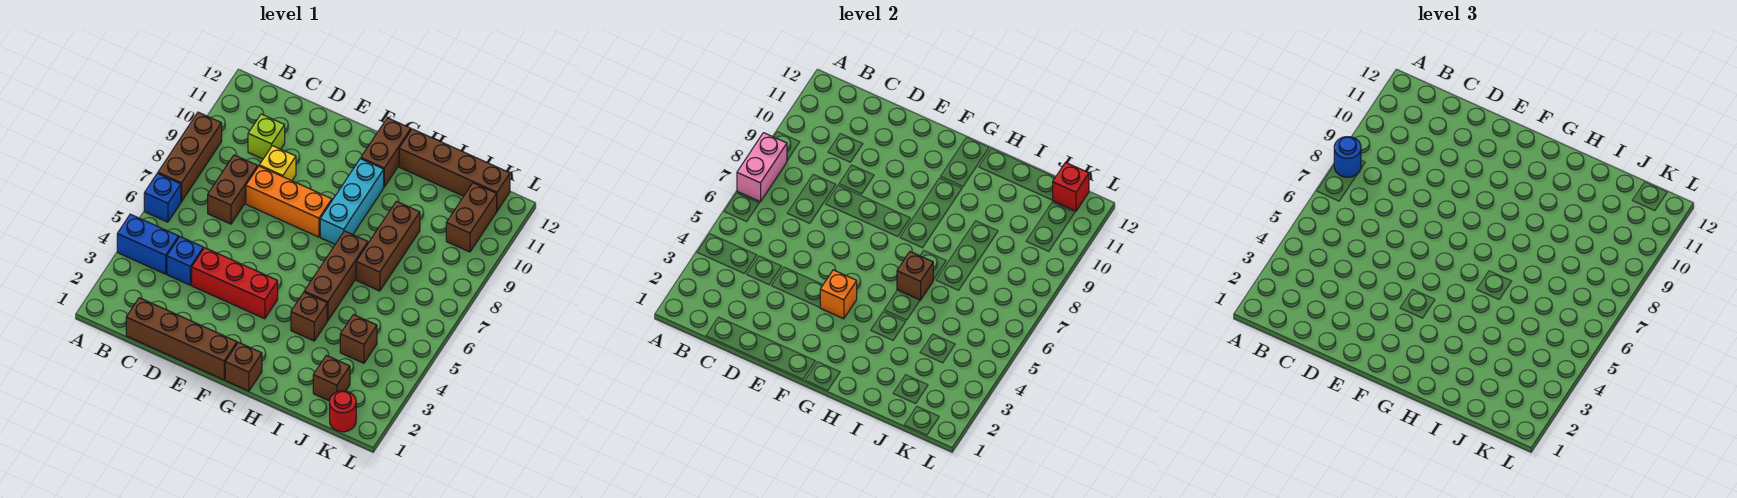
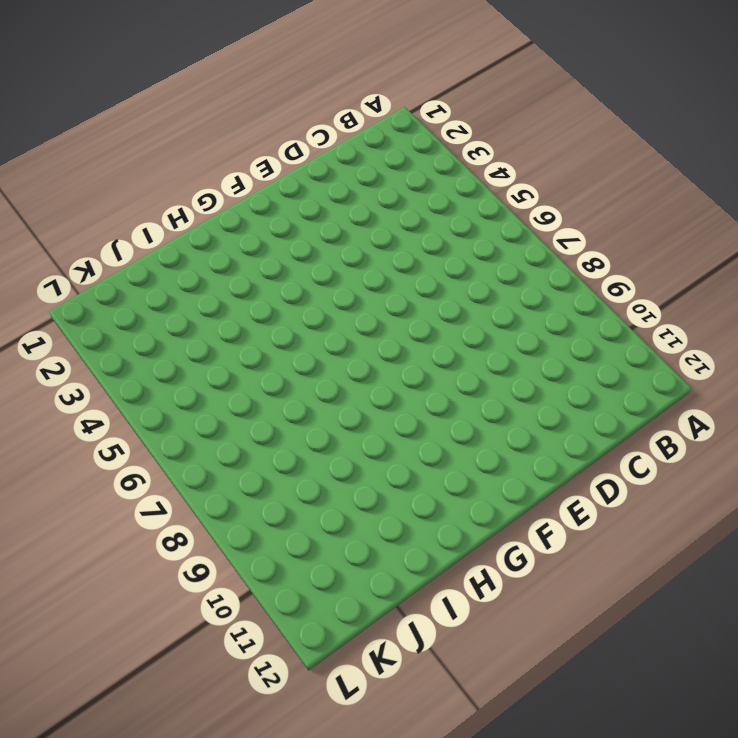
none -> blue brick A4:B4 level 1
none -> blue brick A6 level 1
none -> brown brick A7:A9 level 1

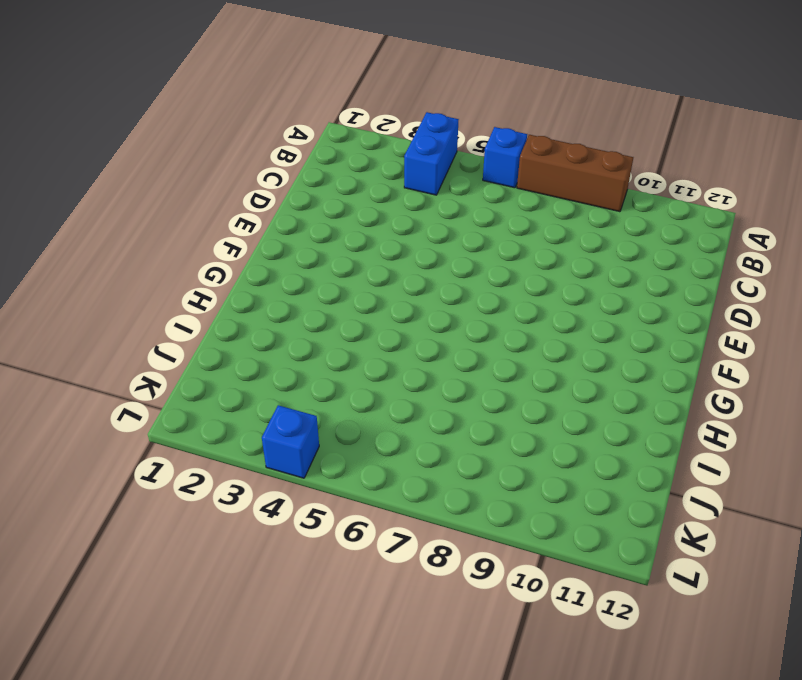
blue brick L4 level 1 -> blue brick C4 level 1
none -> brown brick C1:F1 level 1
none -> brown brick C7:C8 level 1
none -> lime brick C10 level 1

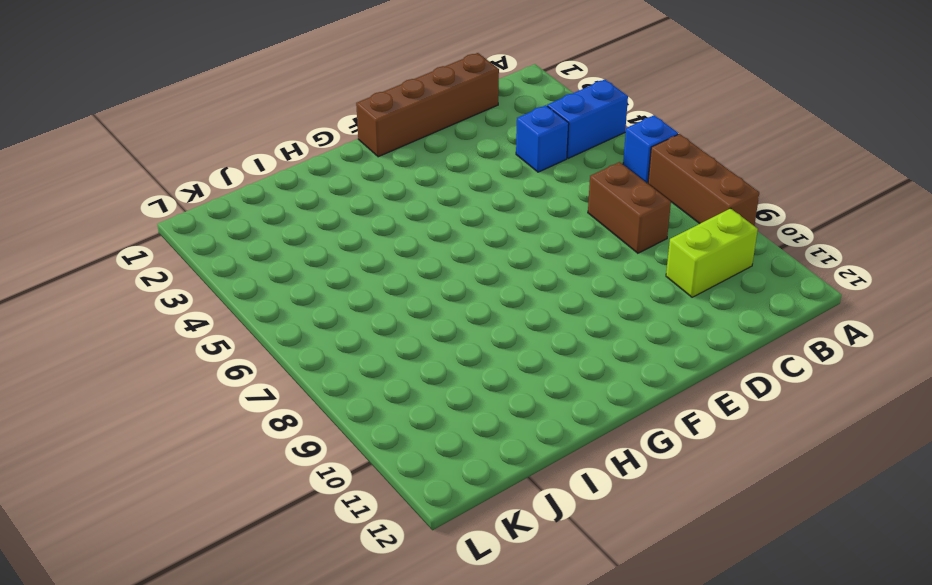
lime brick B10:C10 level 1 -> lime brick C10 level 1
none -> red brick D4:F4 level 1
none -> orange brick D8:F8 level 1
none -> yellow brick D9 level 1

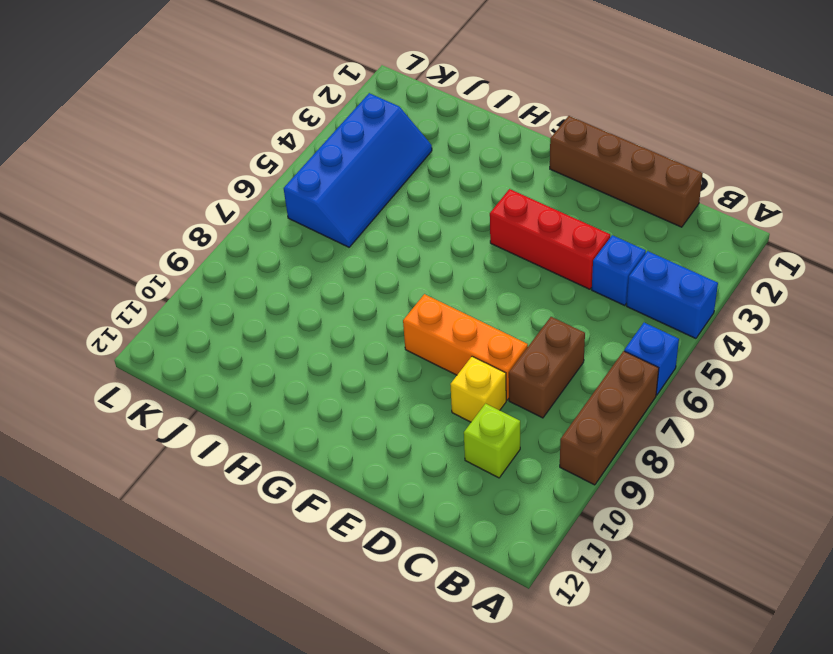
blue slope J3:K6 level 1 top K -> brown brick J4 level 1
none -> brown brick G1 level 1
none -> cyan brick G8:G10 level 1
none -> brown brick G11:G12 level 1

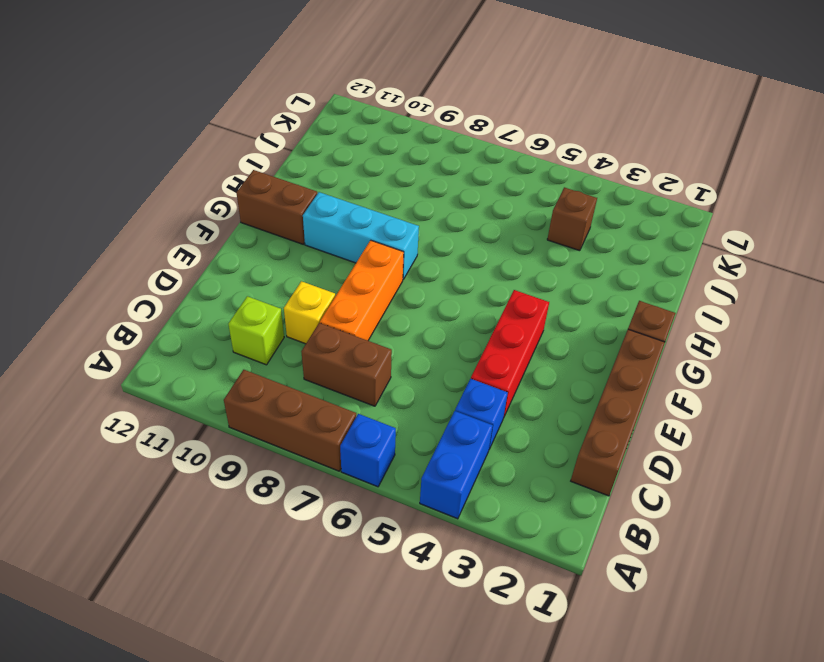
none -> brown brick H4 level 1
none -> brown brick H5:H7 level 1
none -> brown brick H12:K12 level 1

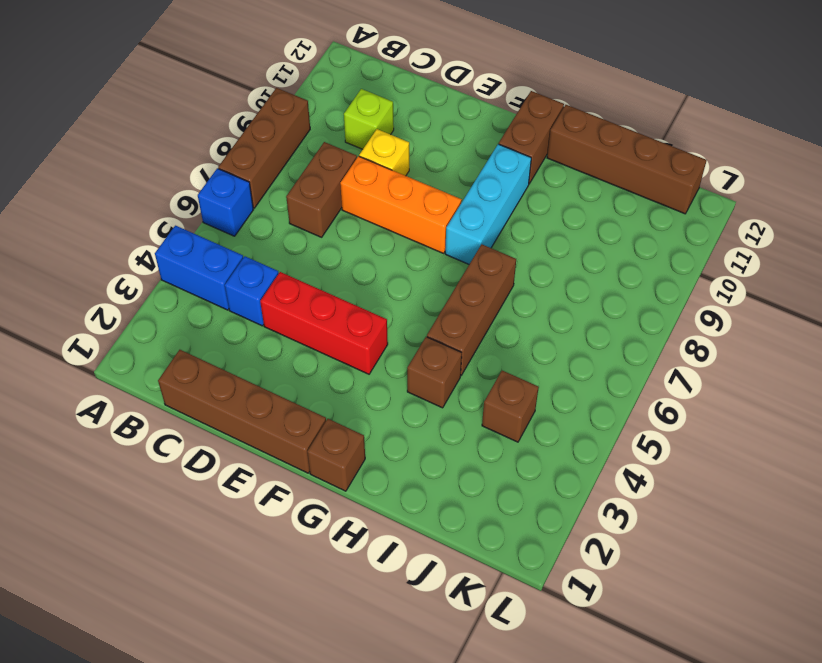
none -> brown brick I7:I9 level 1
none -> brown brick J2 level 1
none -> red round brick K1 level 1

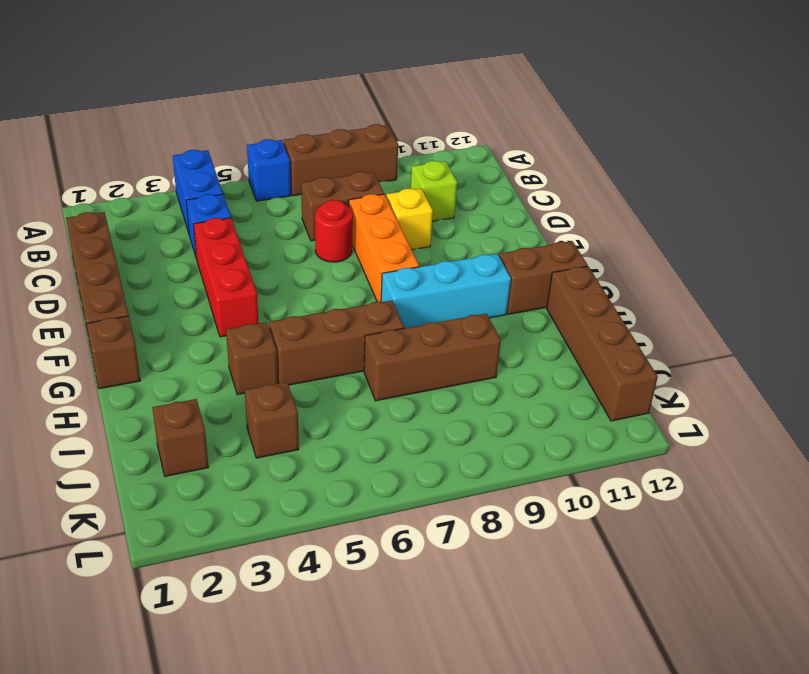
red round brick D7 level 1 -> red round brick K1 level 1
none -> brown brick K10:K11 level 1
none -> pink brick A7:A8 level 2
none -> orange brick F4 level 2

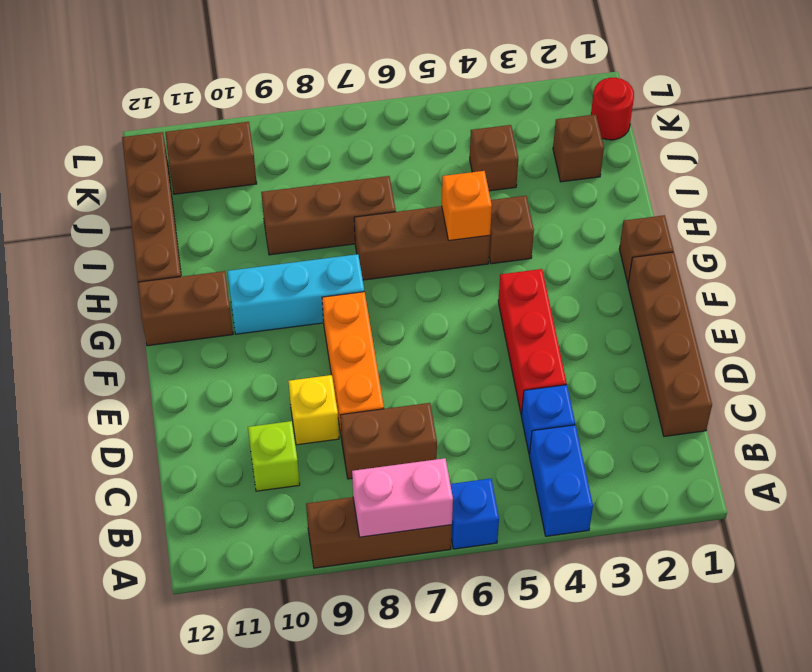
orange brick H5 level 2 -> orange brick F4 level 2
none -> brown brick H6 level 2
none -> red brick K12 level 2
none -> blue round brick A8 level 3

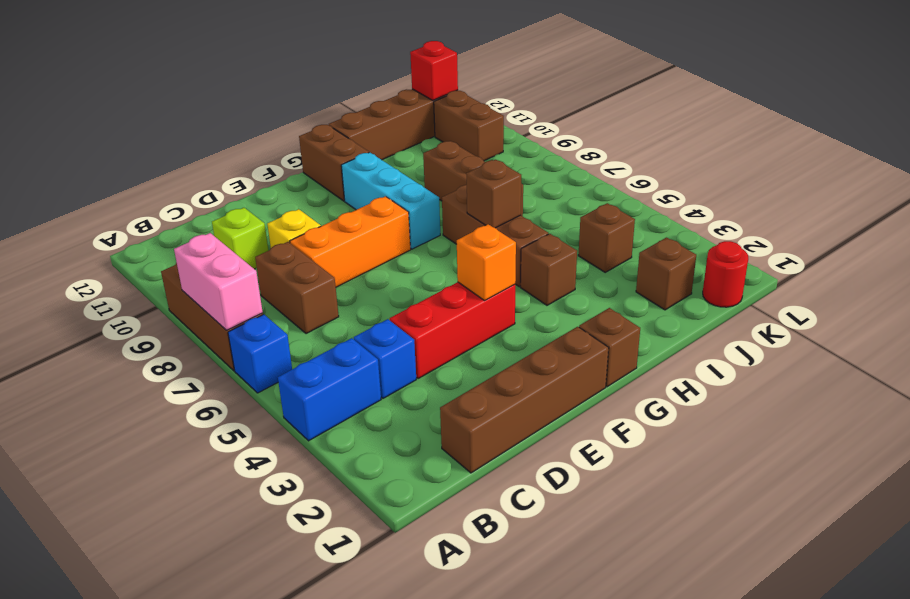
none -> blue round brick A8 level 3

